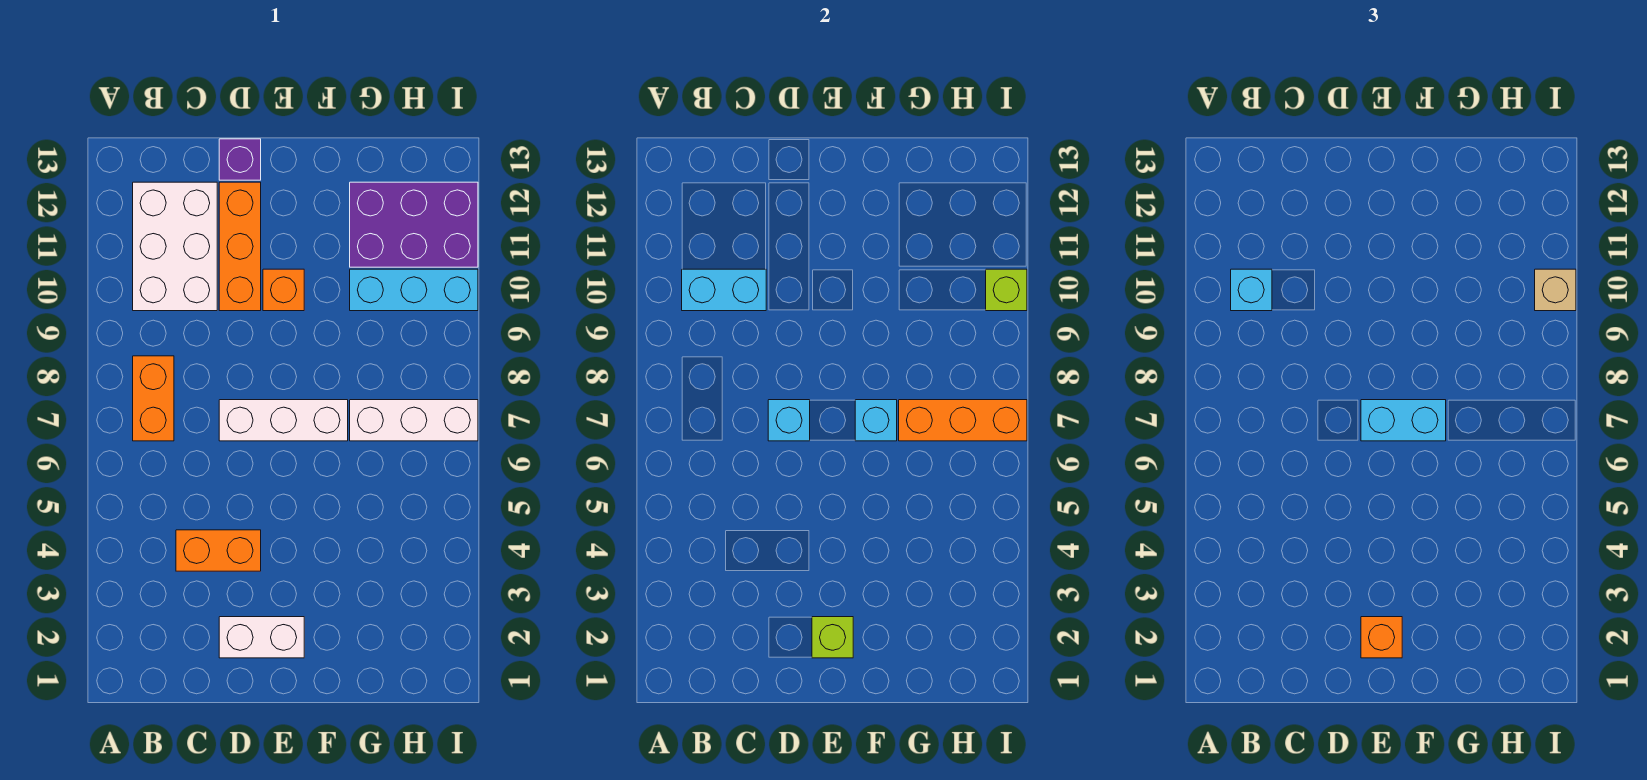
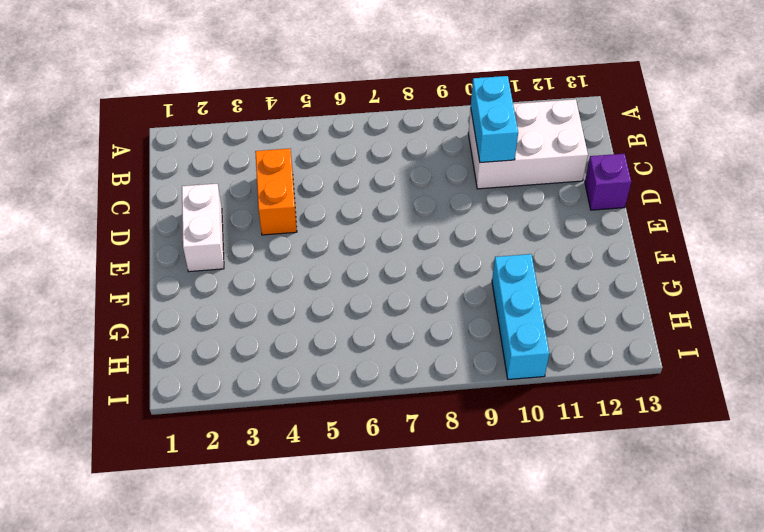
none -> orange brick B7:B8 level 1
none -> white brick D7:F7 level 1
none -> orange brick D10:D12 level 1

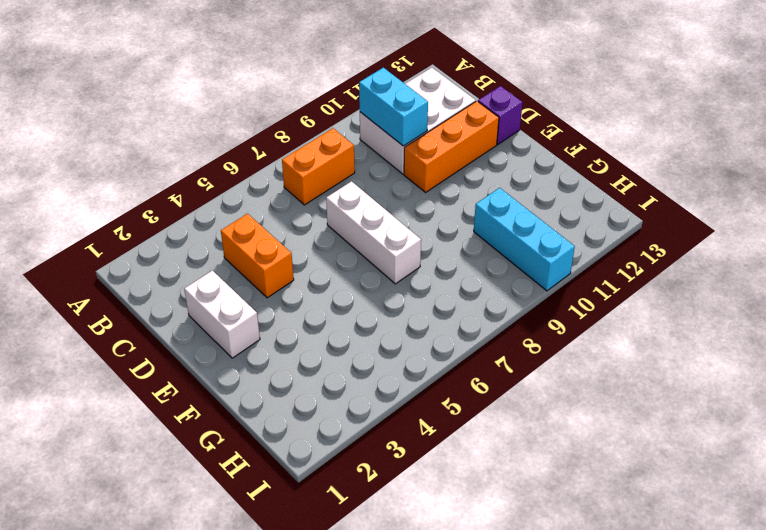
none -> orange brick E10 level 1
none -> white brick G7:I7 level 1
none -> purple brick G11:I12 level 1

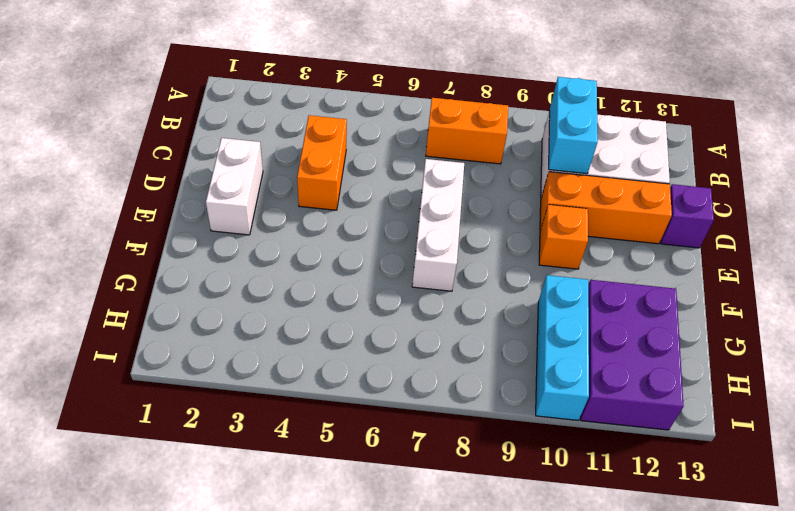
none -> white brick G7:I7 level 1
none -> cyan brick D7 level 2
none -> lime brick E2 level 2

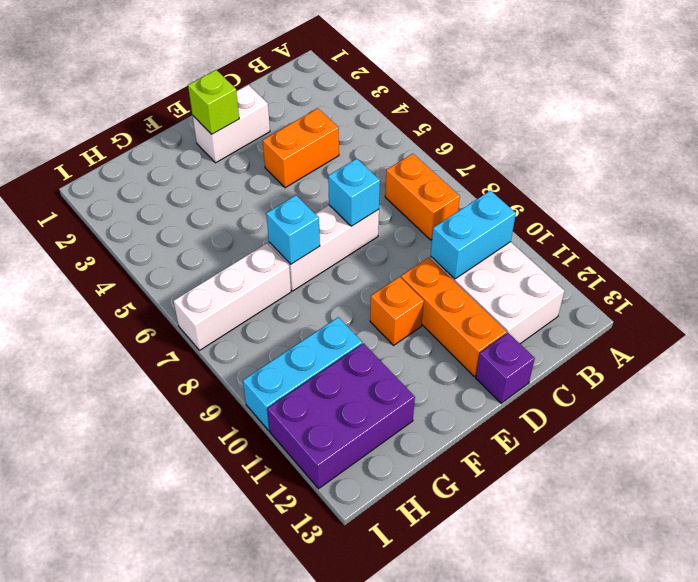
none -> orange brick G7:I7 level 2
none -> lime brick I10 level 2
none -> cyan brick B10 level 3

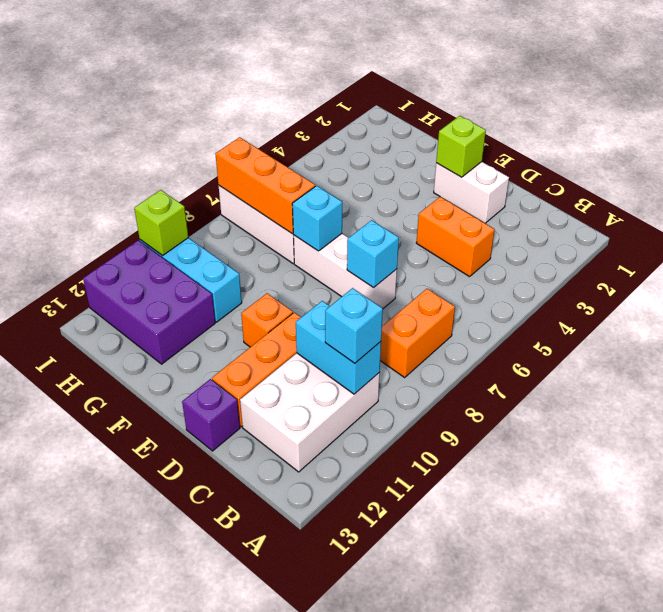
none -> orange brick E2 level 3
none -> cyan brick E7:F7 level 3
none -> tan brick I10 level 3

